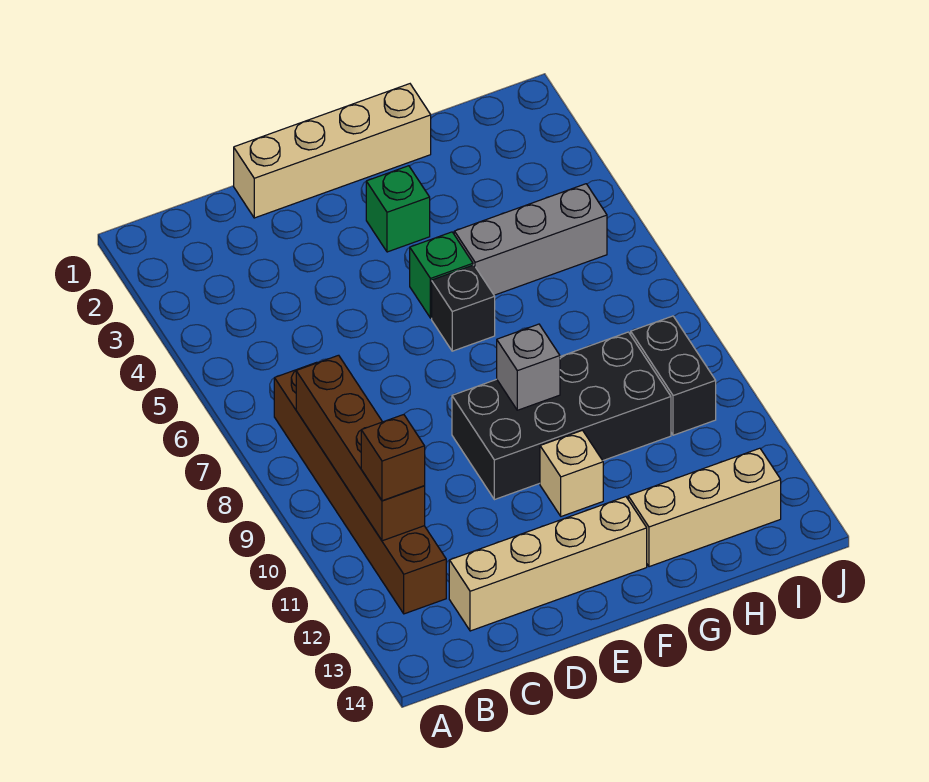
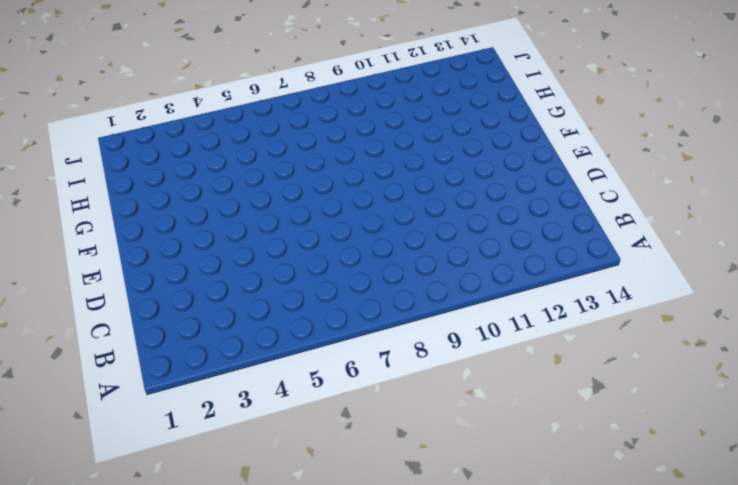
none -> brown brick B7:B12 level 1
none -> tan brick C13:F13 level 1
none -> tan brick D1:G1 level 1

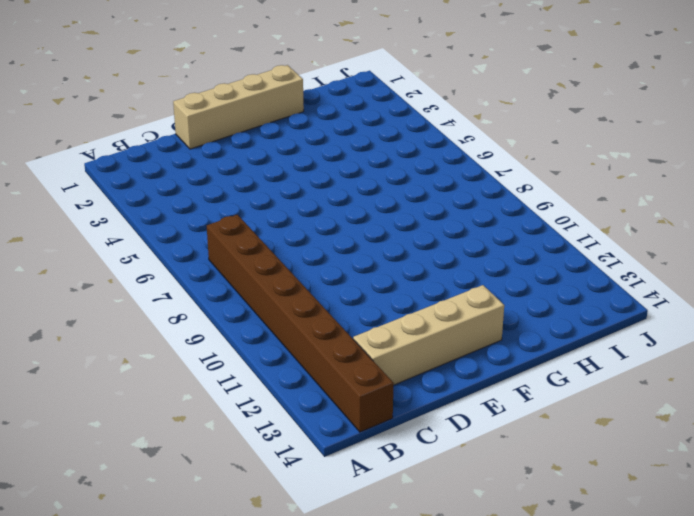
brown brick B7:B14 level 1 -> brown brick B7:B12 level 1
none -> black brick E9:H10 level 1
none -> green brick F3 level 1
none -> green brick F5 level 1

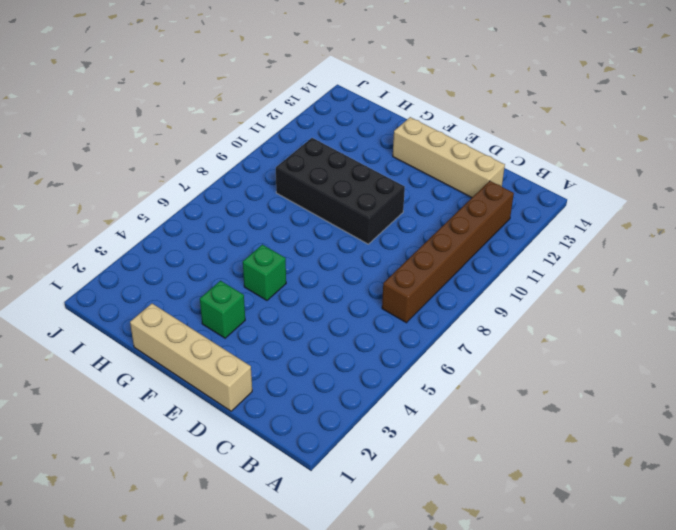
none -> black brick F6 level 1
none -> tan brick F11 level 1
none -> grey brick G5:I5 level 1

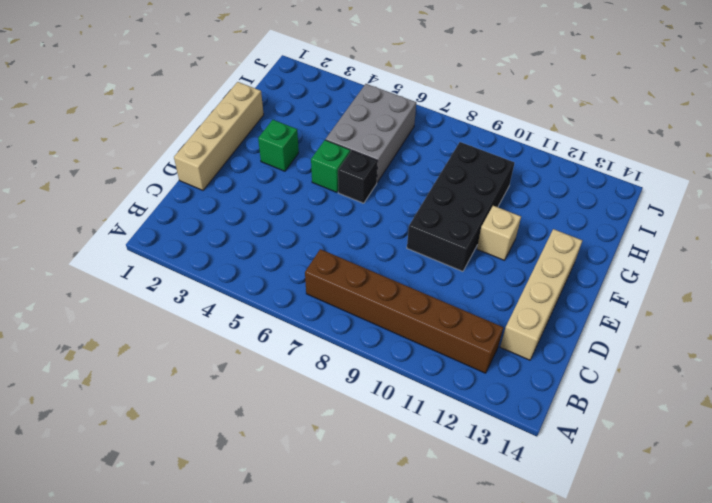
grey brick G5:I6 level 1 -> grey brick G5:I5 level 1
none -> tan brick G13:I13 level 1
none -> black brick I9:I10 level 1
none -> brown brick B8:B11 level 2

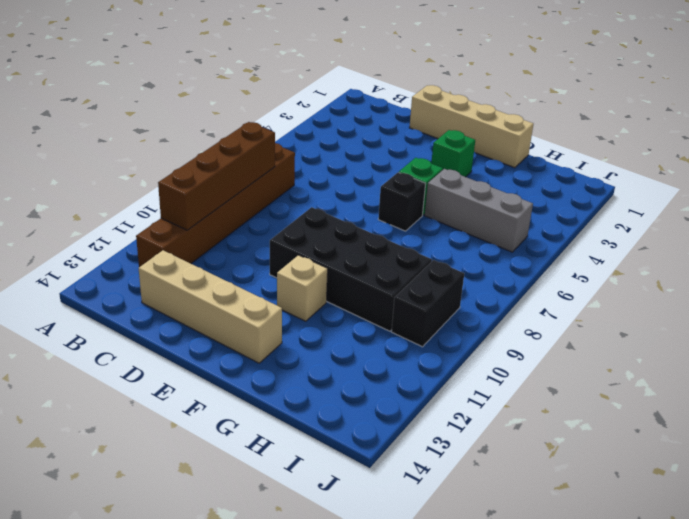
none -> tan brick G13:I13 level 1
none -> grey brick F9 level 2
none -> brown brick B11 level 3

